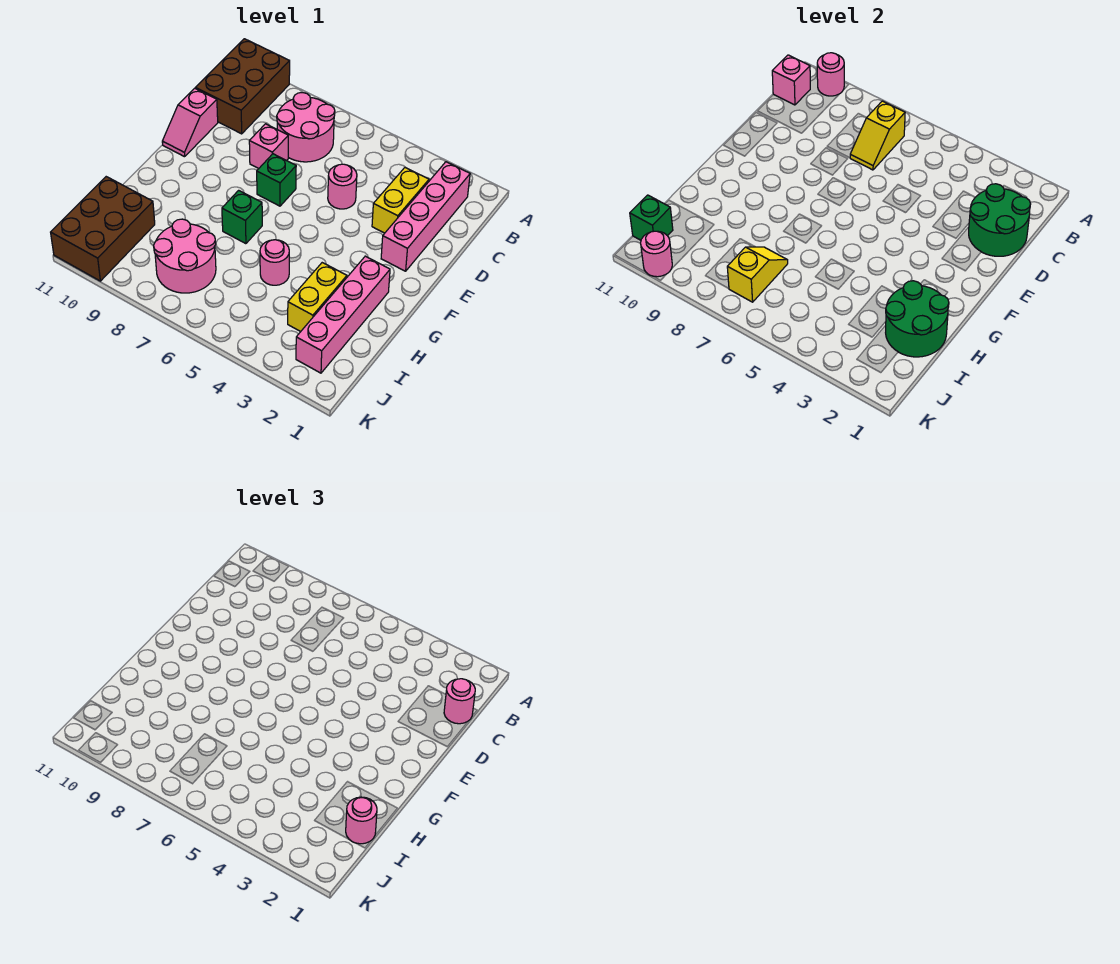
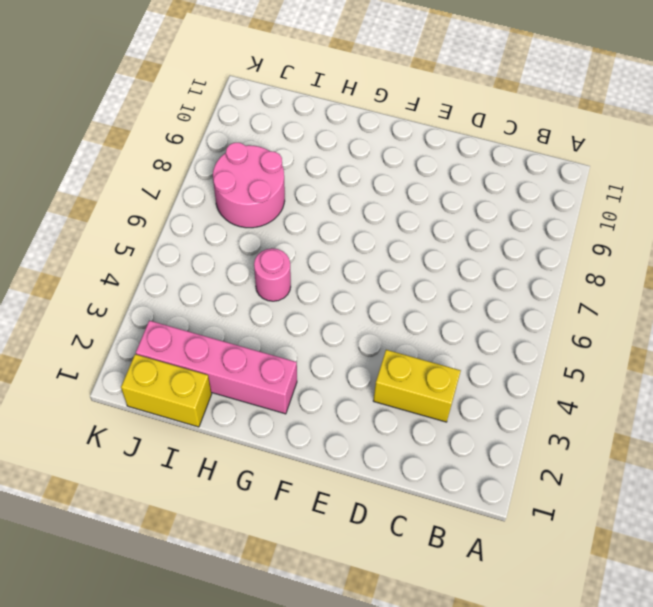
yellow brick I1:J1 level 1 -> yellow brick H3:I3 level 1
none -> brown brick A10:C11 level 1
none -> pink brick B2:E2 level 1
none -> pink round brick B7:C8 level 1

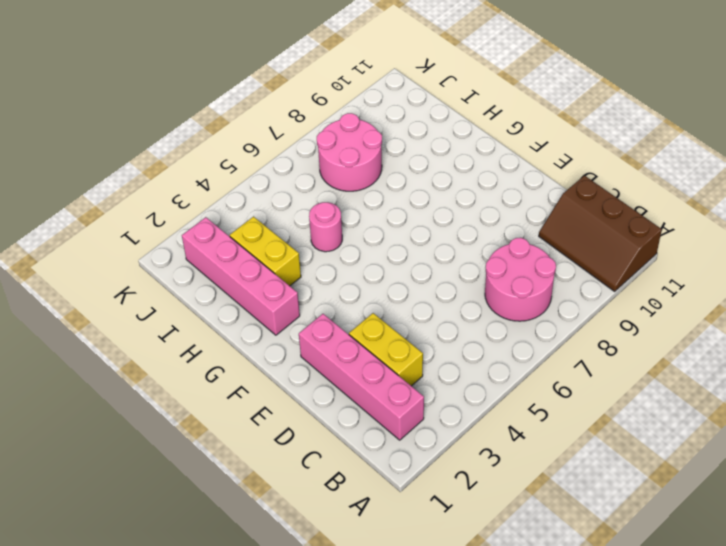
brown slope A10:C11 level 1 top 11 -> brown brick A10:C11 level 1
none -> pink round brick D5 level 1
none -> pink brick D8 level 1
none -> pink slope D11:E11 level 1 top D

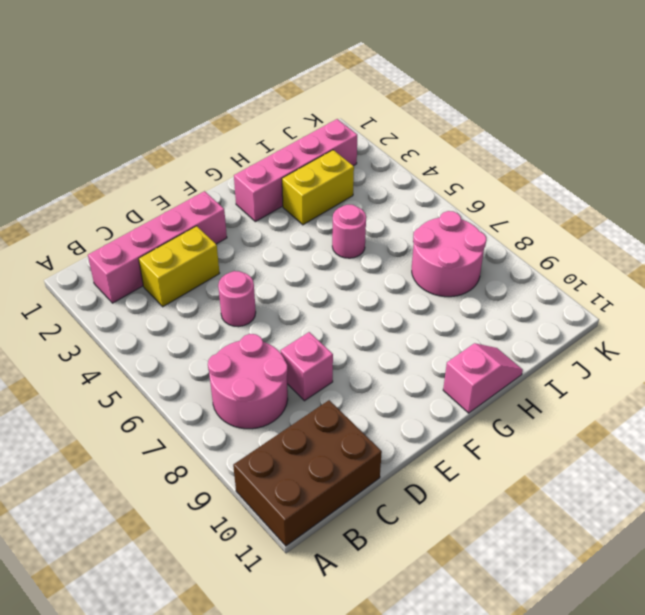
pink slope G11:H11 level 1 top G -> pink slope D11:E11 level 1 top D
none -> green brick E7 level 1
none -> green brick G7 level 1
none -> brown brick I10:K11 level 1

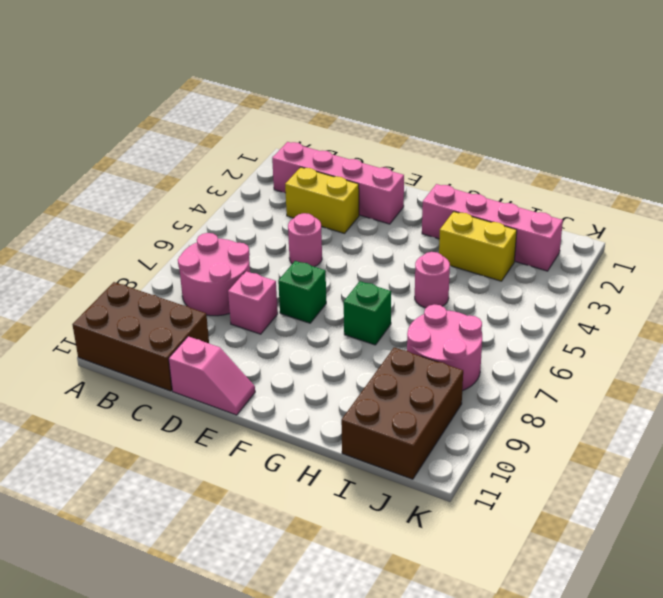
brown brick I9:J11 level 1 -> brown brick I10:K11 level 1
none -> pink round brick A10 level 2
none -> yellow slope B7:C7 level 2 top B
none -> pink brick B11 level 2

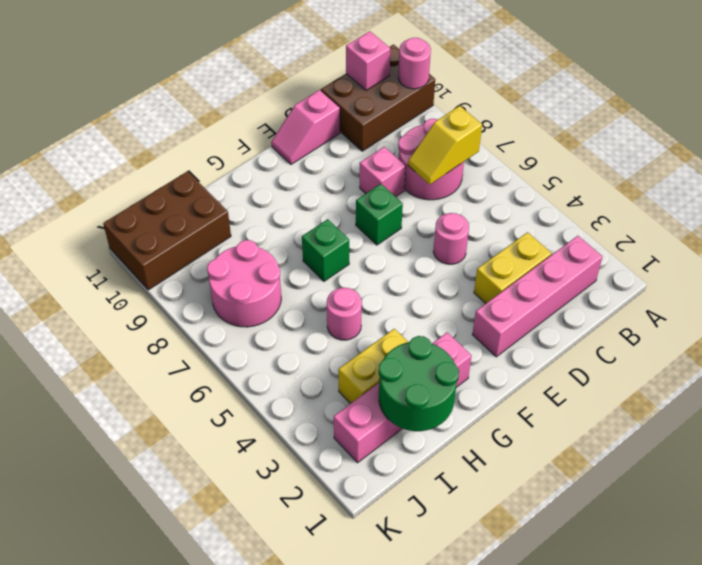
none -> green round brick C1:D2 level 2
none -> yellow slope I7:J7 level 2 top J
none -> green brick J11 level 2

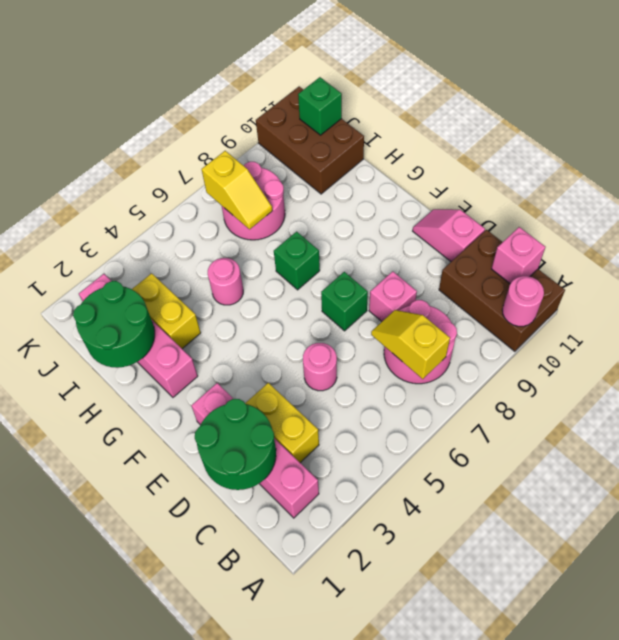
none -> pink round brick K10 level 2
none -> pink round brick C1 level 3
none -> pink round brick I1 level 3

